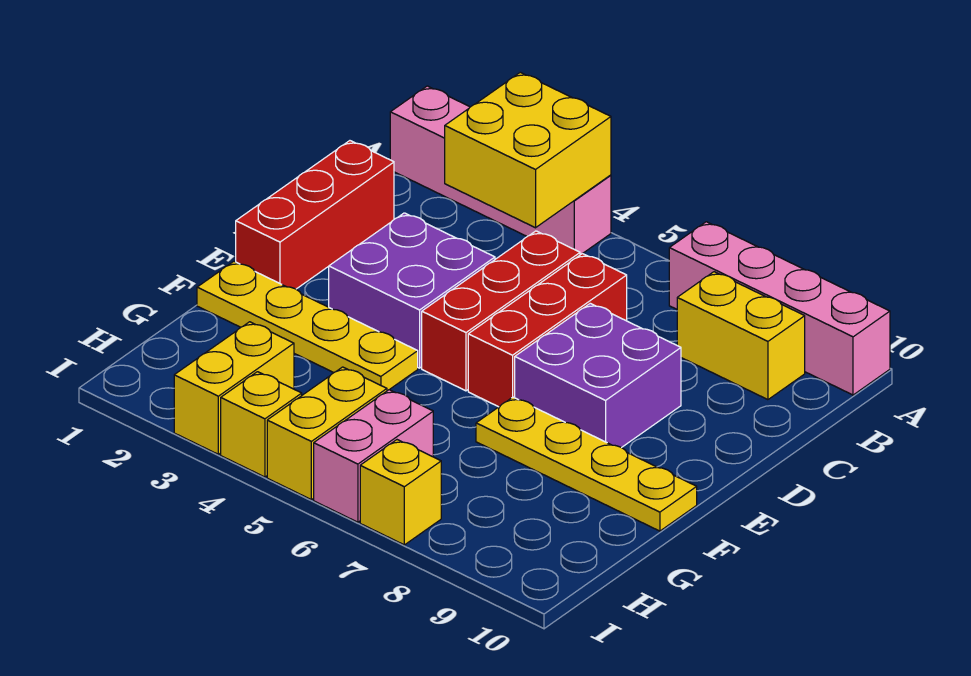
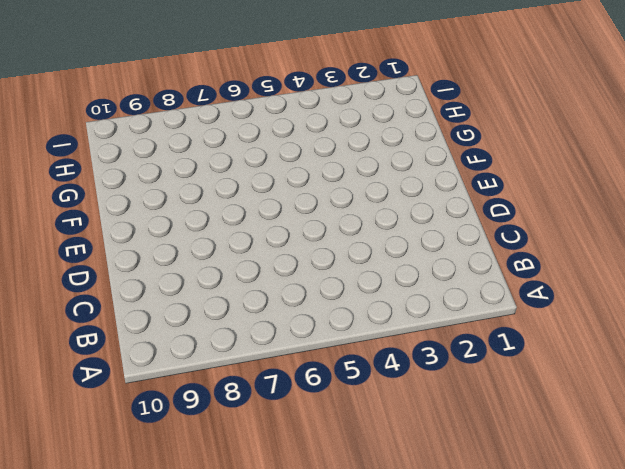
none -> pink brick A1:A4 level 1
none -> pink brick A7:A10 level 1
none -> yellow brick B8:B9 level 1

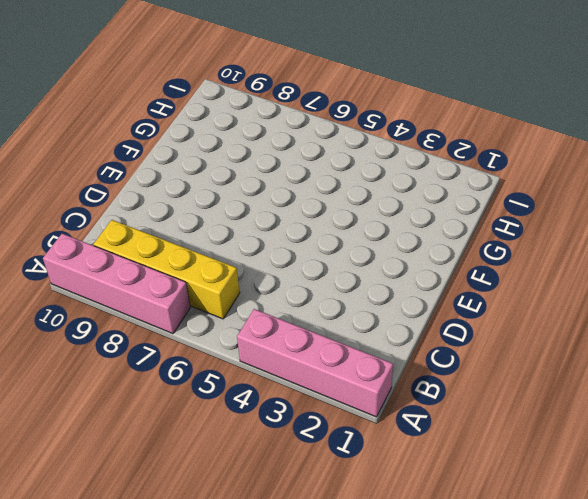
yellow brick B6:B9 level 1 -> yellow brick B8:B9 level 1
none -> red brick C1:E1 level 1
none -> red brick C5:E5 level 1
none -> red brick C6:E6 level 1

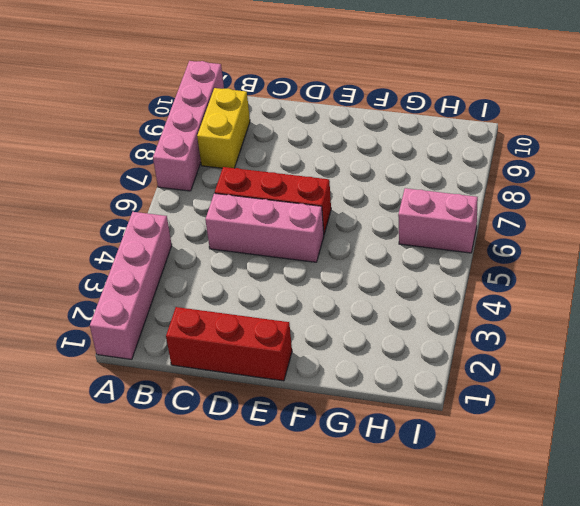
pink brick C5:E5 level 1 -> red brick C5:E5 level 1
none -> purple brick D3:E4 level 1
none -> purple brick D7:E8 level 1
none -> yellow plate F1:F4 level 1

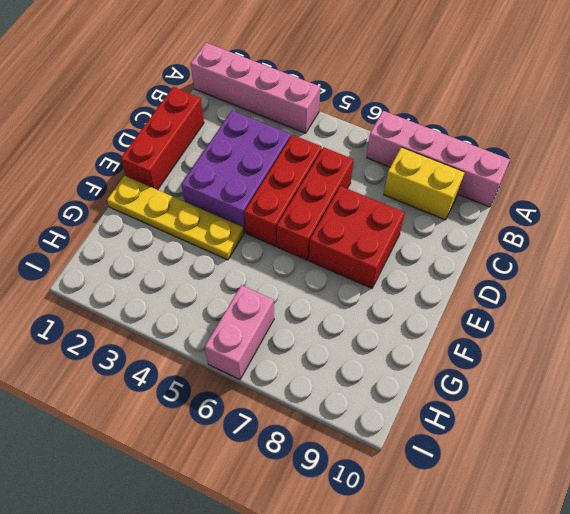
purple brick C3:E4 level 1 -> purple brick D3:E4 level 1
red brick D7:E8 level 1 -> purple brick D7:E8 level 1
none -> yellow plate F7:F10 level 1
none -> yellow brick H3:I3 level 1
none -> yellow brick H5:I5 level 1

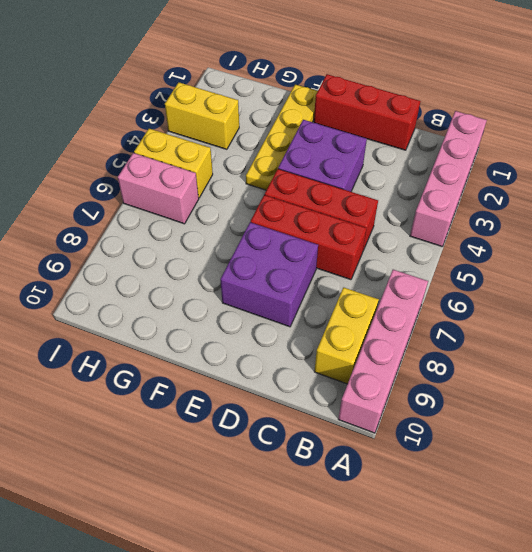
none -> yellow plate F7:F10 level 1
none -> yellow brick I4 level 1
none -> yellow brick I7 level 1

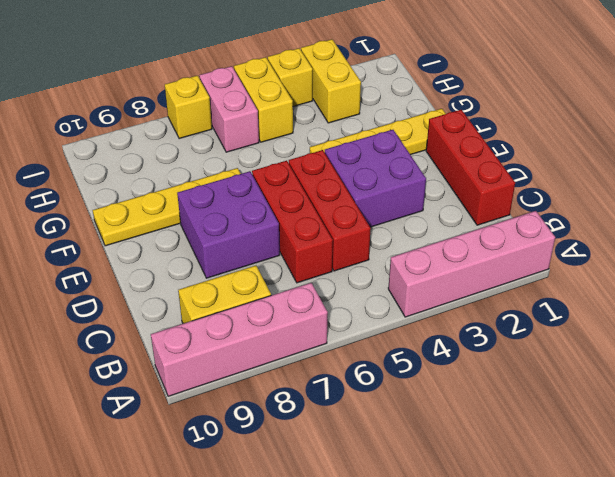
none -> yellow brick A3:B4 level 2

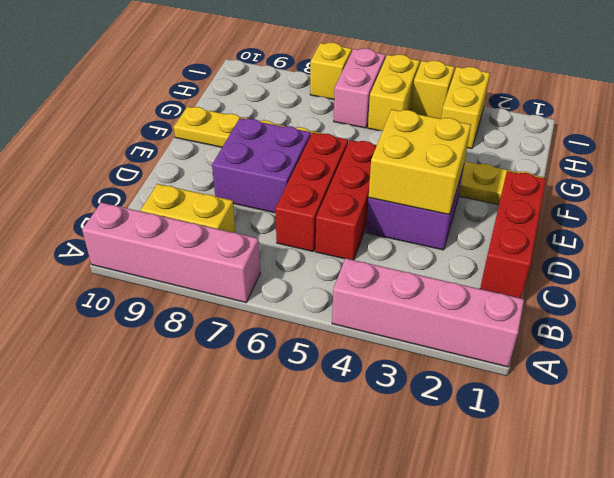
yellow brick D3:E4 level 2 -> yellow brick A3:B4 level 2

